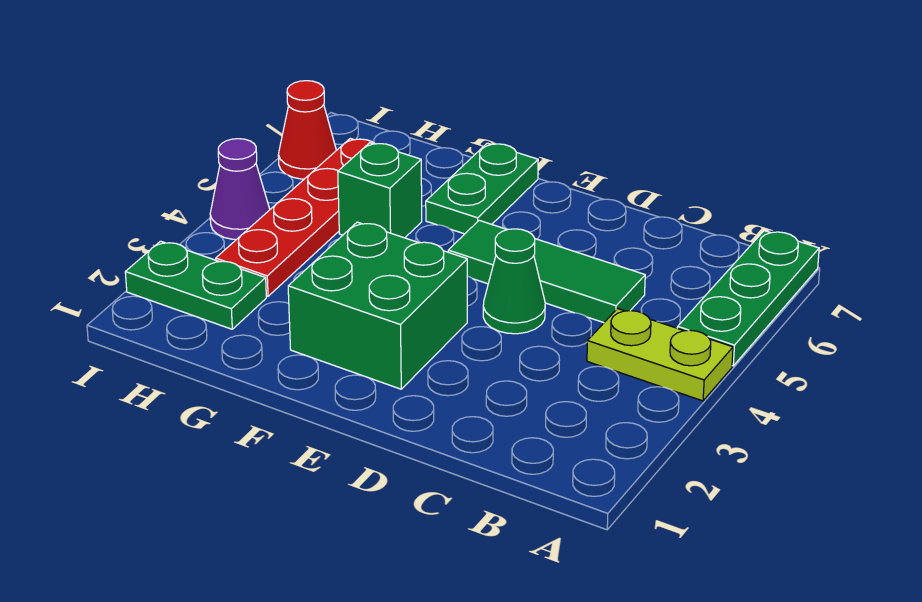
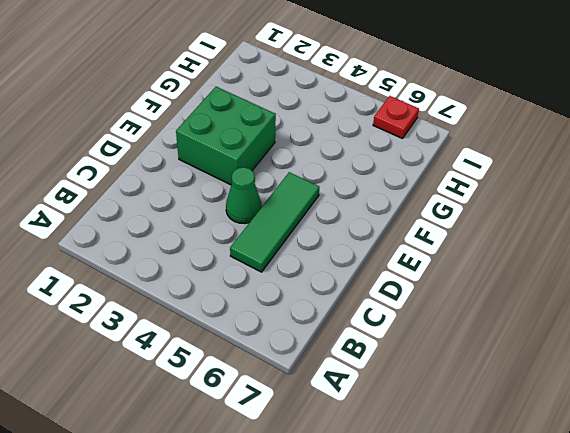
red plate I6 level 1 -> red cone I6 level 1
none -> lime plate A4:B4 level 1
none -> green plate A5:A7 level 1

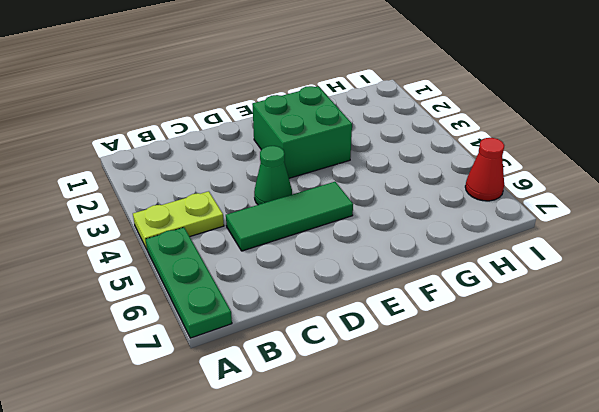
none -> green plate F6:F7 level 1
none -> green brick G5 level 1

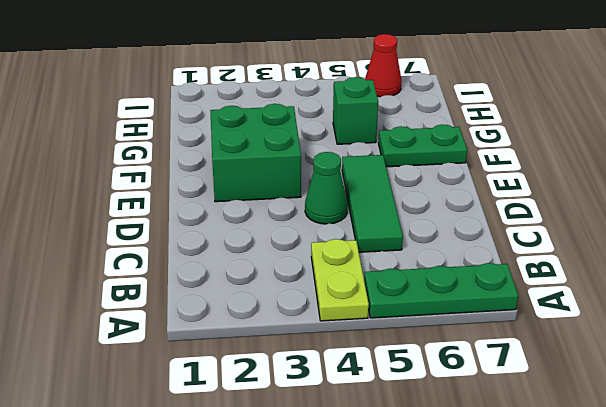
none -> green plate H2:I2 level 1
none -> red plate H3:H6 level 1

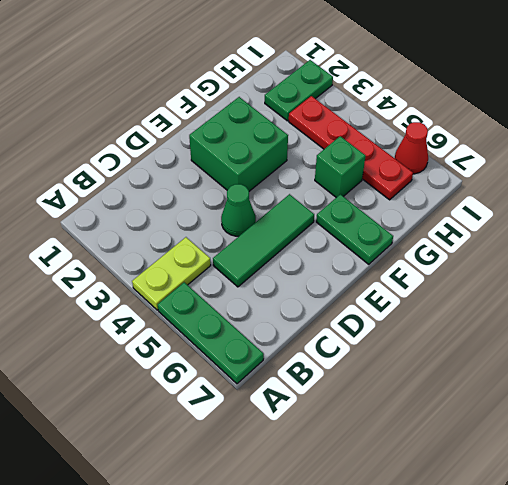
none -> purple cone I4 level 1

